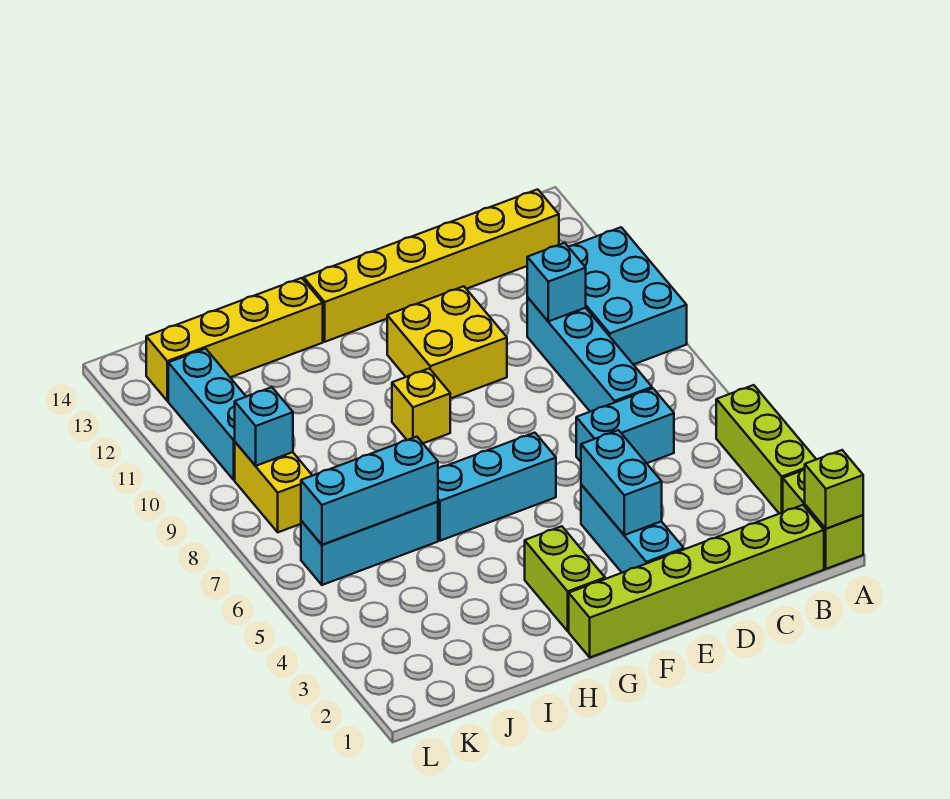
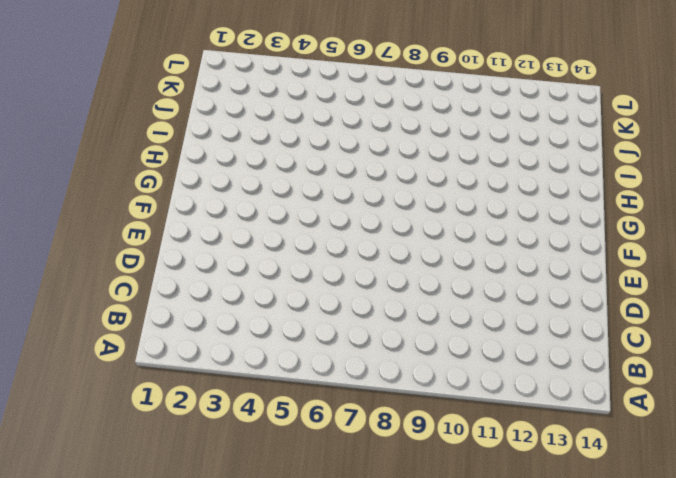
none -> lime brick A1:A2 level 1
none -> lime brick A3:A5 level 1
none -> cyan brick A9:B11 level 1

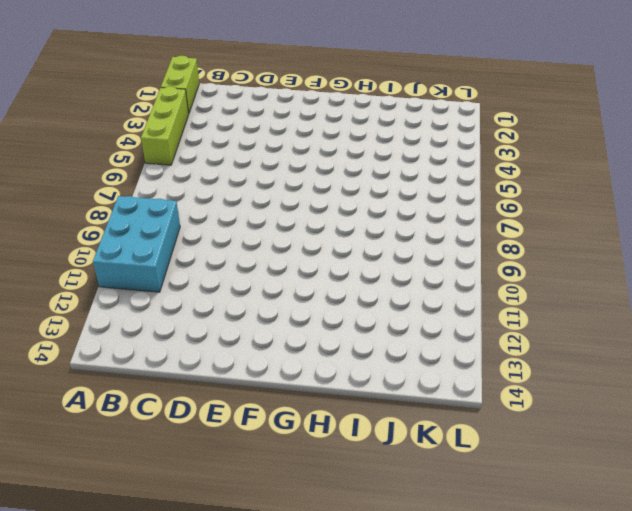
none -> lime brick B1:G1 level 1
none -> yellow brick B13:G13 level 1
none -> cyan brick C6:D6 level 1

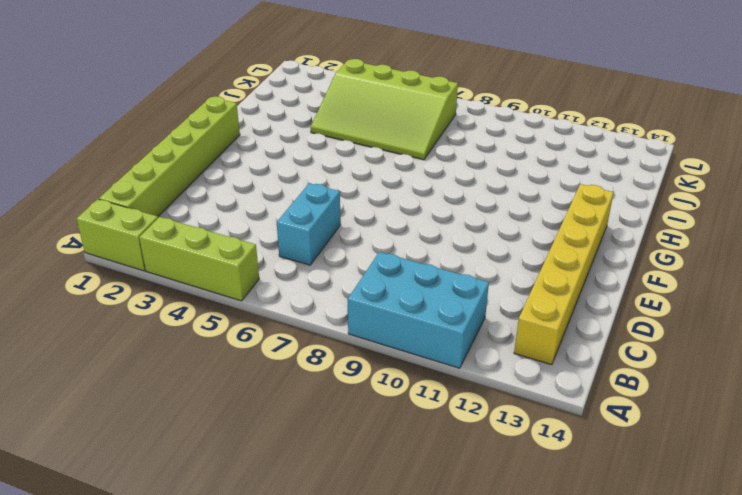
lime slope I4:K7 level 1 top K -> cyan brick I6:K6 level 1
none -> cyan brick C7:C10 level 1
none -> cyan brick E2:E4 level 1
none -> yellow brick E10:F11 level 1

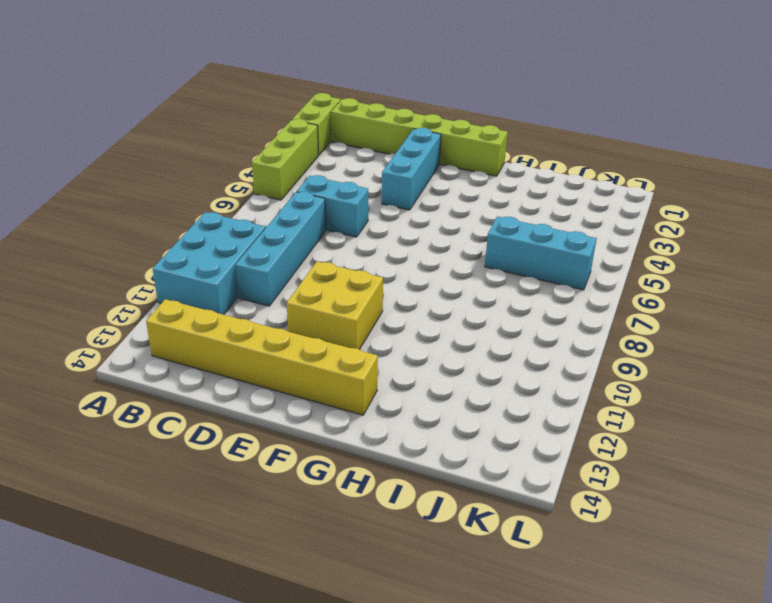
none -> cyan brick F6:H6 level 1
none -> lime brick G2:G3 level 1
none -> yellow brick G9 level 1

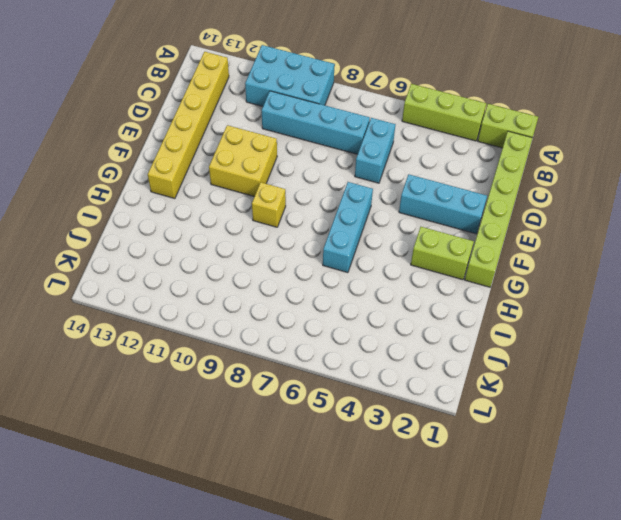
none -> yellow brick H13:K13 level 1
none -> cyan brick I6:K6 level 1
none -> yellow brick K8:K9 level 1

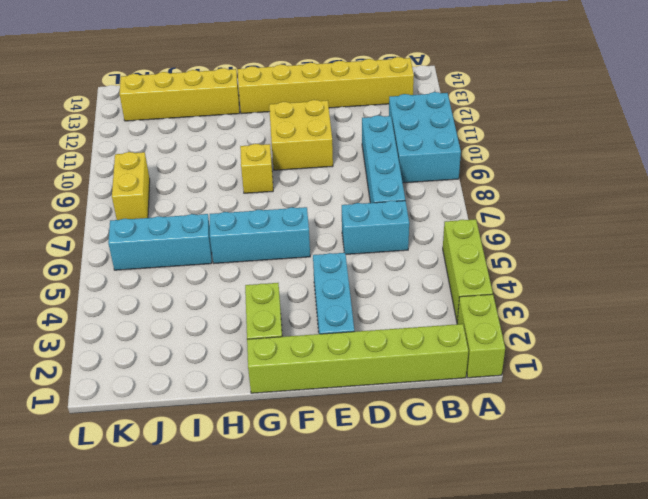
none -> cyan brick K10:K12 level 1
none -> lime brick A1 level 2
none -> cyan brick C10 level 2

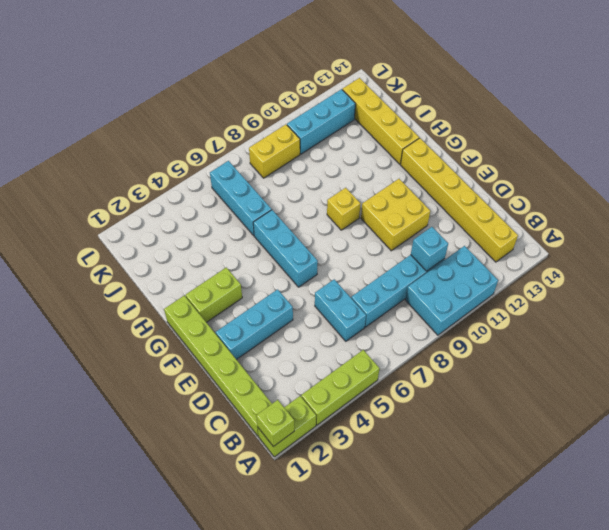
none -> cyan brick E3:E4 level 2
none -> cyan brick I6:K6 level 2
none -> cyan brick K9 level 2

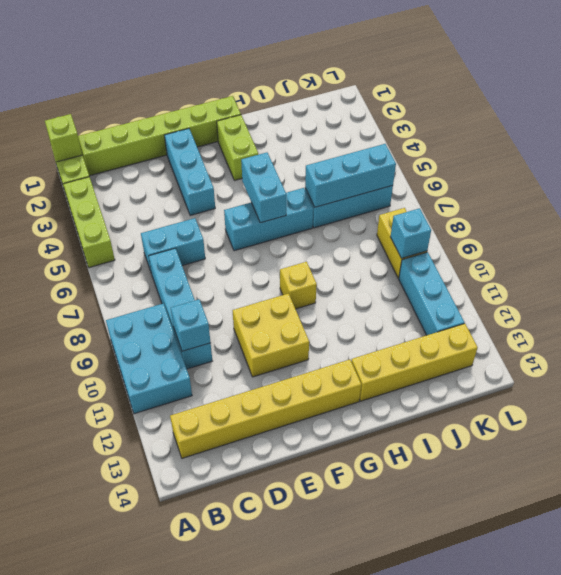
cyan brick G5:G6 level 2 -> cyan brick E3:E4 level 2

